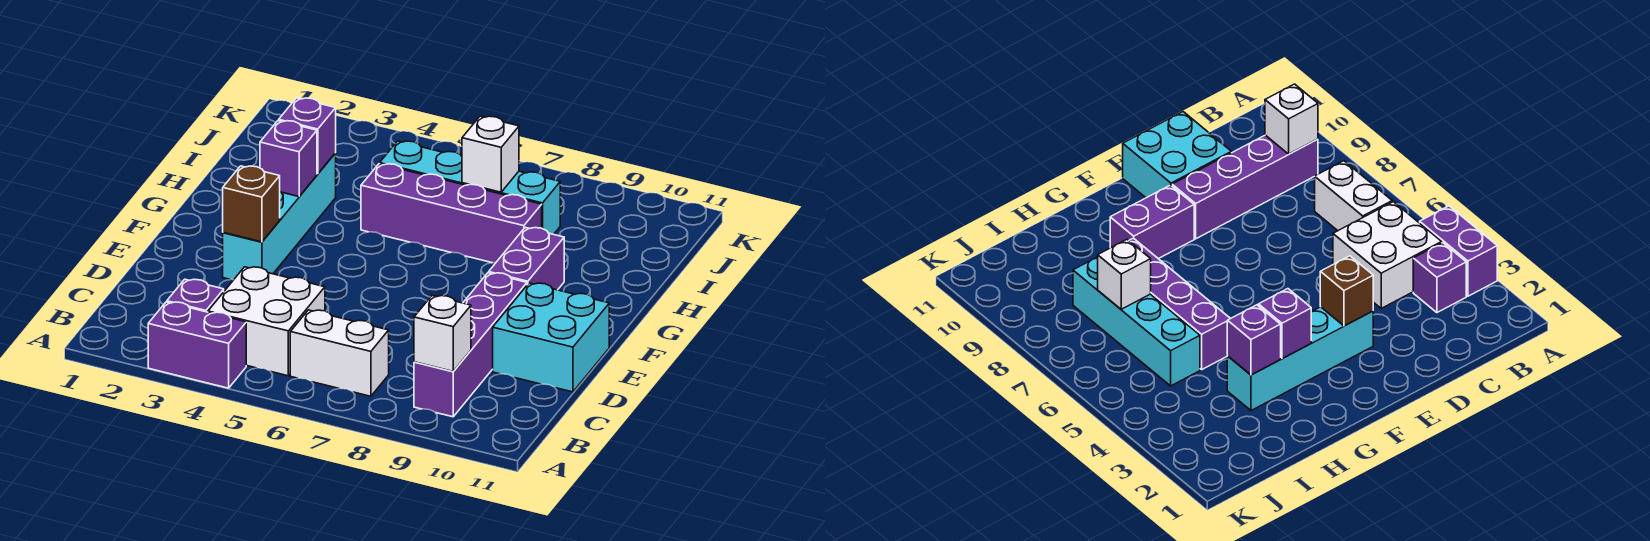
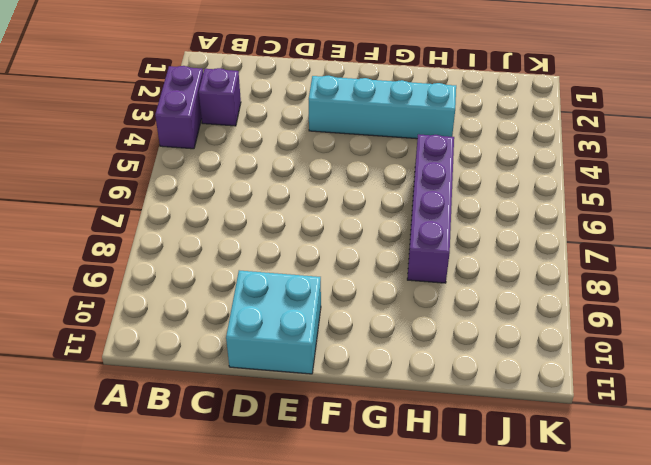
none -> white brick B4:C5 level 1
none -> white brick B6:B7 level 1
none -> purple brick B9:E9 level 1

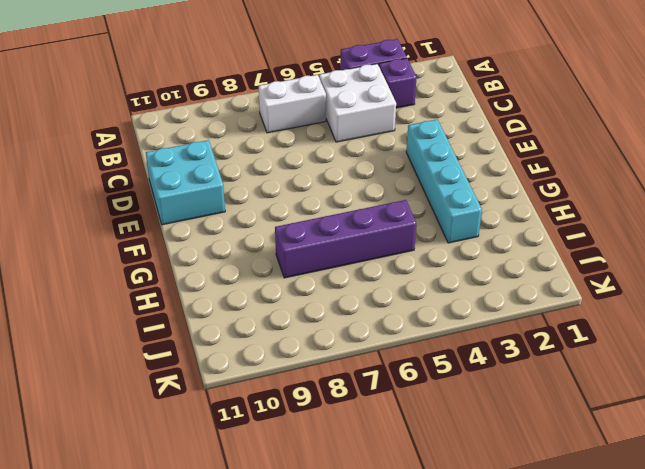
none -> purple brick B9:E9 level 1
none -> purple brick F9:G9 level 1
none -> cyan brick I5:I8 level 1

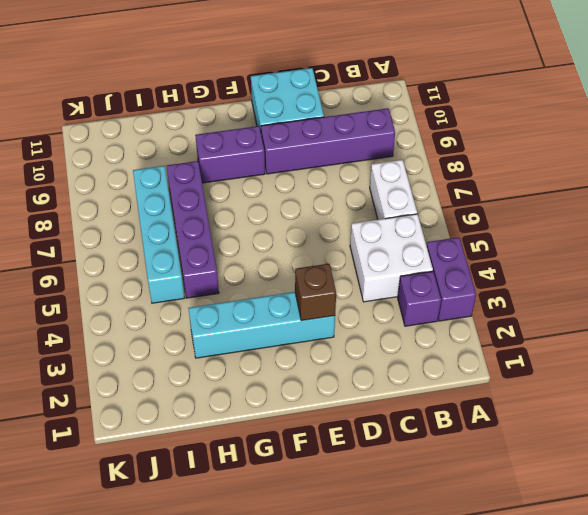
none -> white brick B9 level 2
none -> purple brick G3 level 2
none -> purple brick H3 level 2

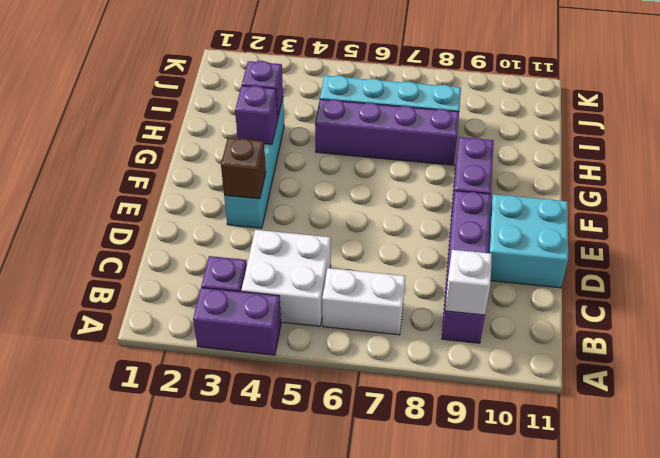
none -> white brick I7 level 2

